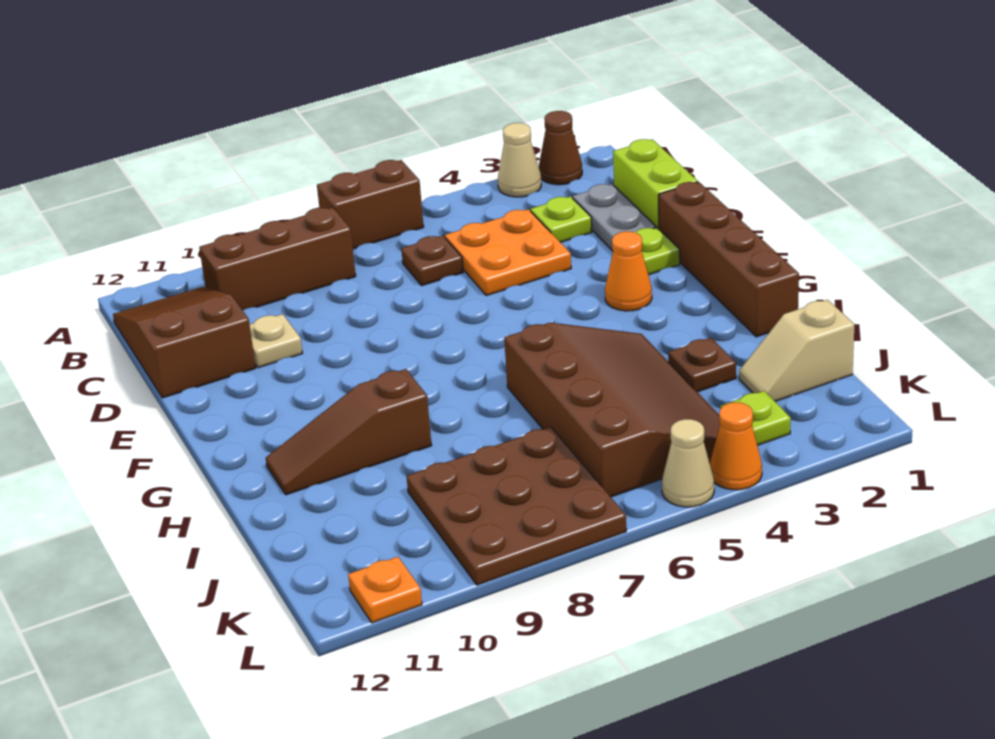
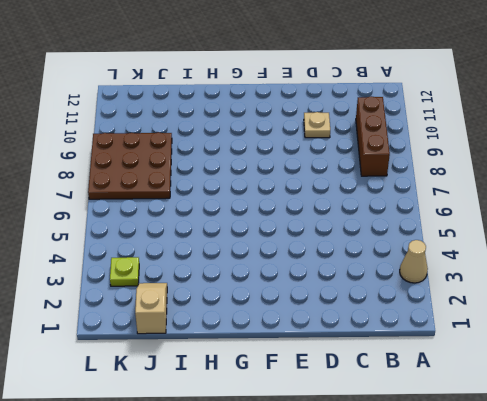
none -> brown cone A2 level 1
none -> brown brick A6:A7 level 1
none -> brown slope B11:D12 level 1 top D

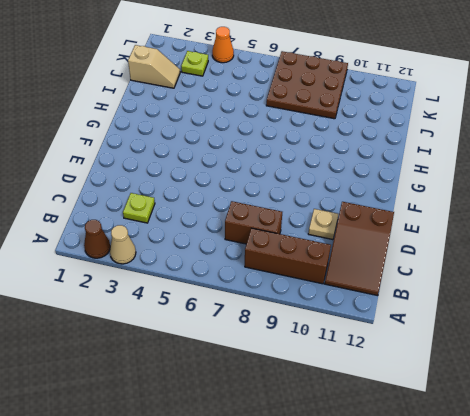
brown brick C7:C8 level 1 -> brown brick A6:A7 level 1
none -> lime brick C1:D1 level 1
none -> grey plate C2:D2 level 1
none -> orange plate C4:D5 level 1

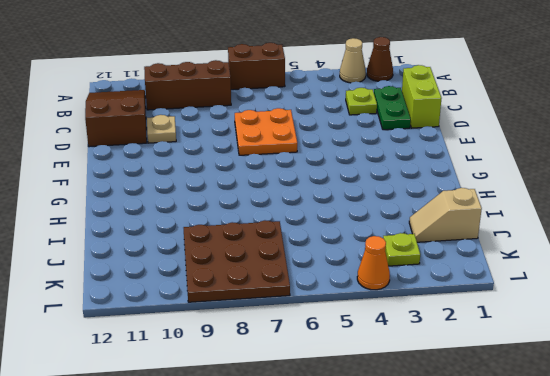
green plate C2:D2 level 1 -> grey plate C2:D2 level 1
orange plate D6:E7 level 1 -> orange plate C4:D5 level 1
none -> brown plate C6 level 1
none -> brown brick E1:H1 level 1
none -> lime plate E2 level 1

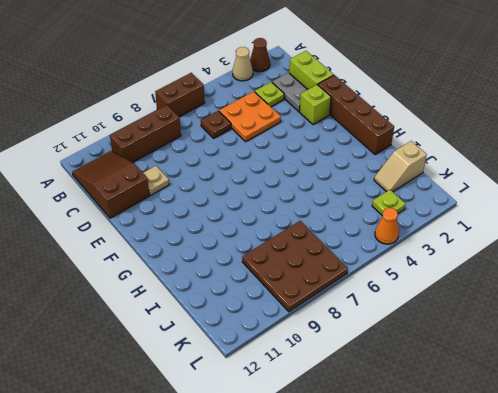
lime brick E2 level 1 -> lime plate E2 level 1
none -> orange cone F3 level 1
none -> brown slope H4:K6 level 1 top 6
none -> brown slope H9:H11 level 1 top 9

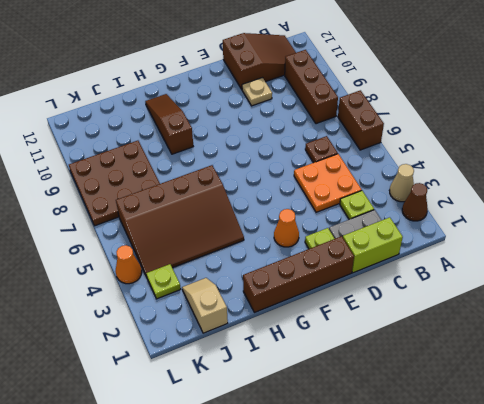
none -> brown plate I3 level 1
none -> tan cone L5 level 1
none -> orange plate L11 level 1

